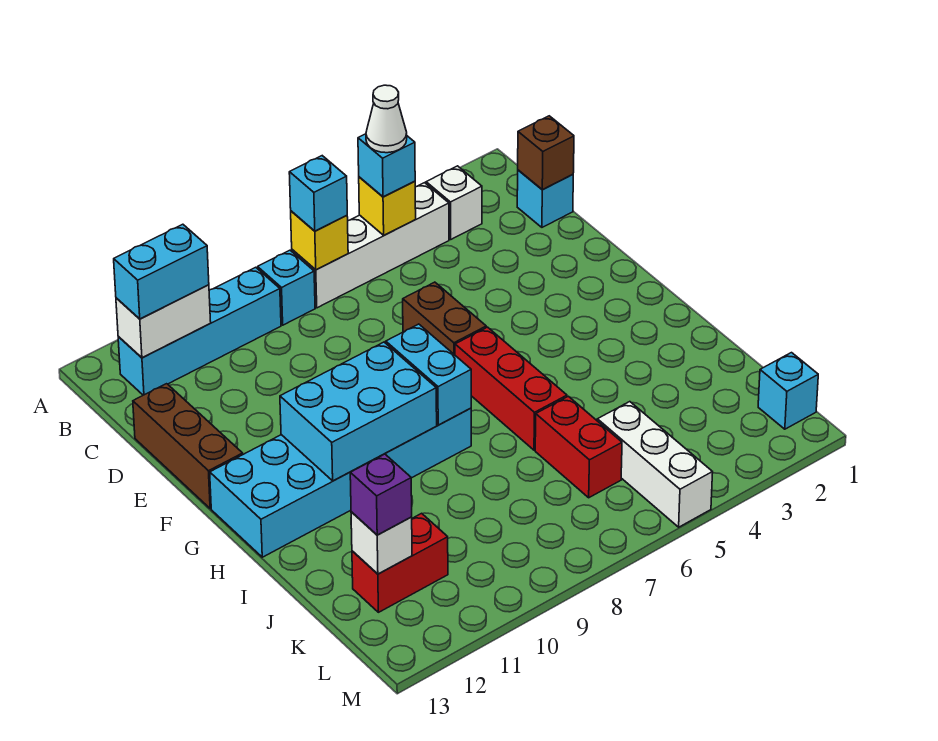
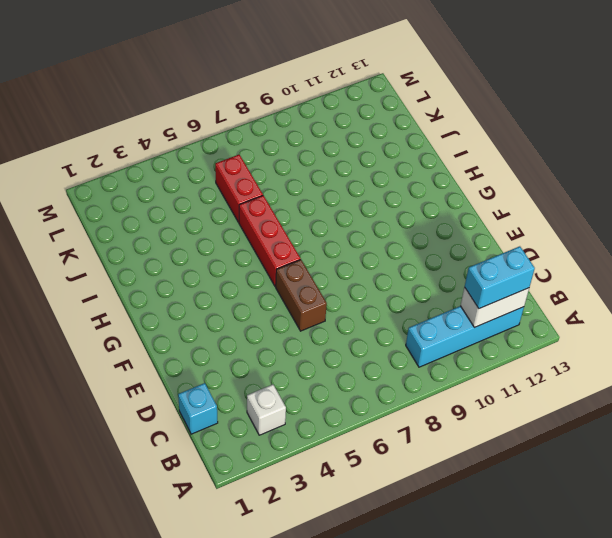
none -> white brick B4:B7 level 1
none -> cyan brick B8 level 1
none -> brown brick D13:F13 level 1

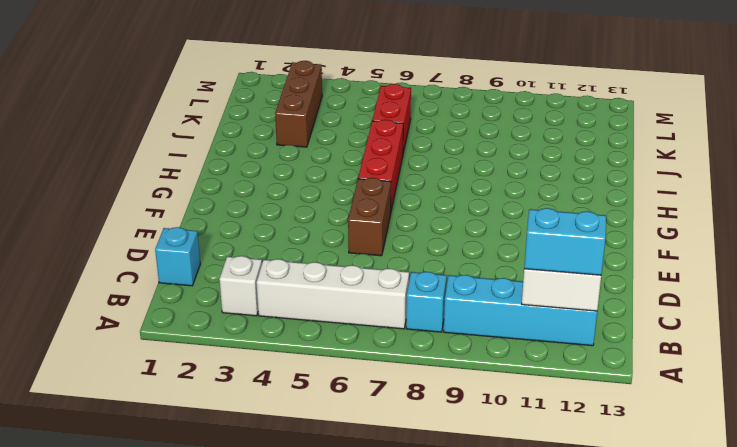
brown brick J3:L3 level 1 -> brown brick D13:F13 level 1
none -> cyan brick G8:H13 level 1
none -> white brick K5:M5 level 1
none -> red brick K11:K12 level 1

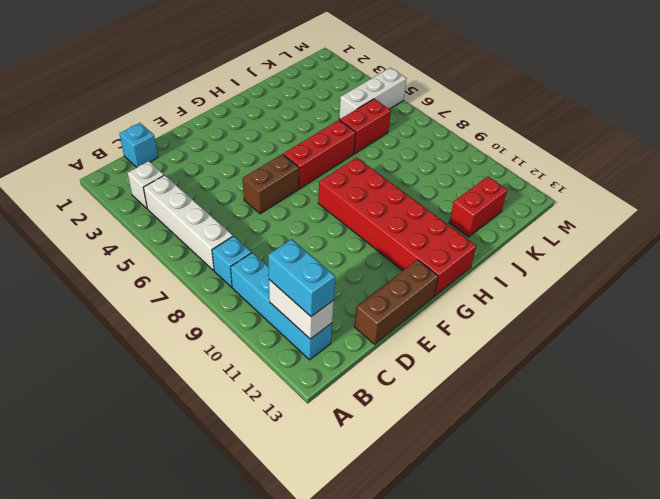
red brick G8:H13 level 1 -> cyan brick G8:H13 level 1
red brick J12:K12 level 1 -> red brick K11:K12 level 1
none -> cyan brick L1 level 1
none -> yellow brick B5 level 2
none -> yellow brick B7 level 2

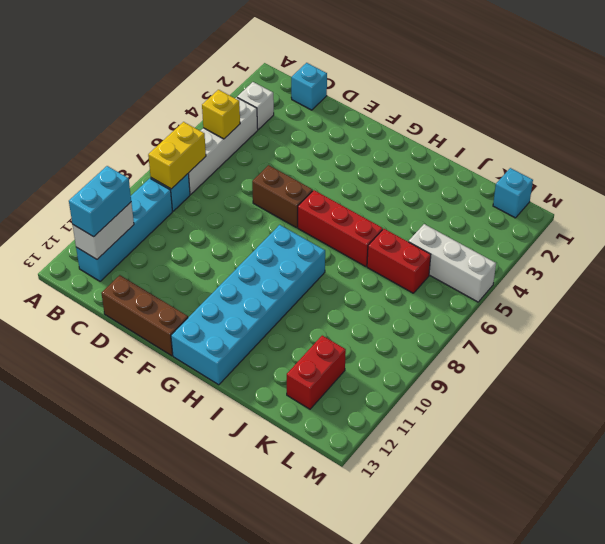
yellow brick B7:B8 level 2 -> yellow brick B7 level 2
none -> brown brick C1 level 2
none -> cyan brick G8:H8 level 2
none -> cyan brick G9:H11 level 2

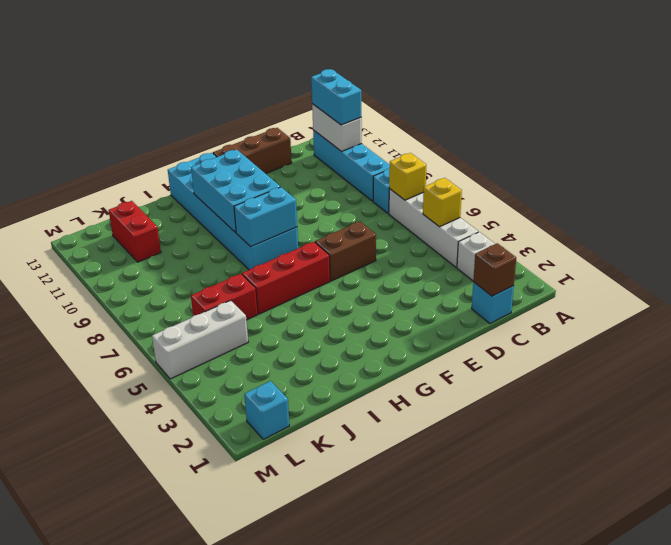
none -> white brick K12 level 2
none -> cyan brick B5 level 3
none -> cyan brick B7 level 3

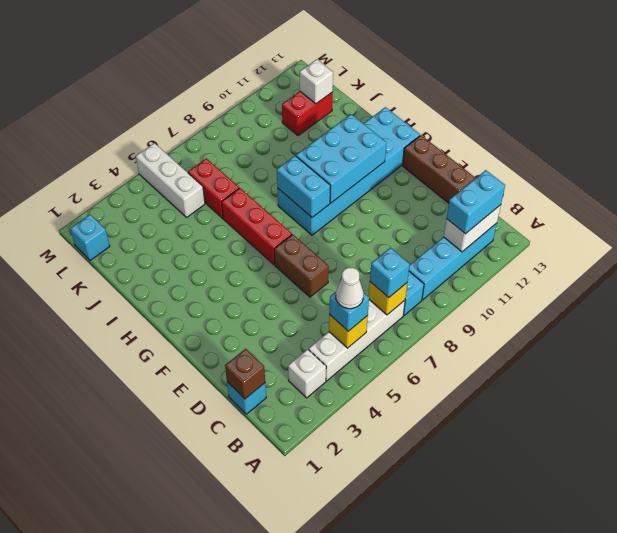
none -> purple brick K12 level 3

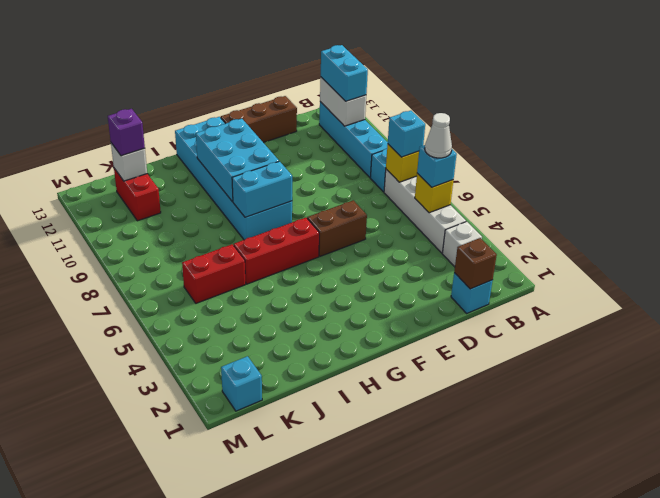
none -> white brick K5:M5 level 1

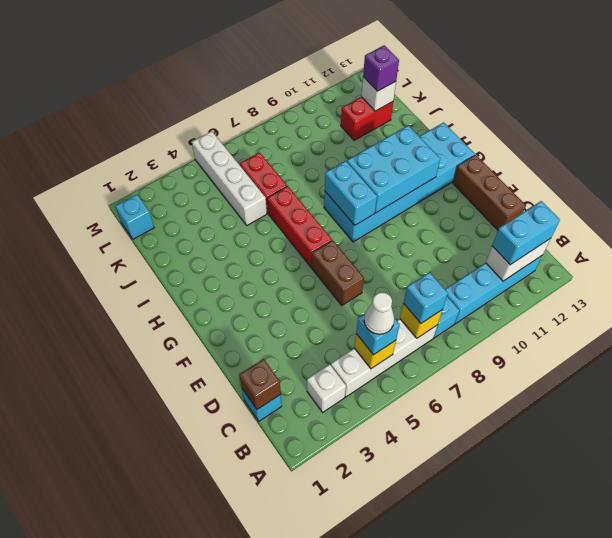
white brick J5:M5 level 1 -> white brick K5:M5 level 1

